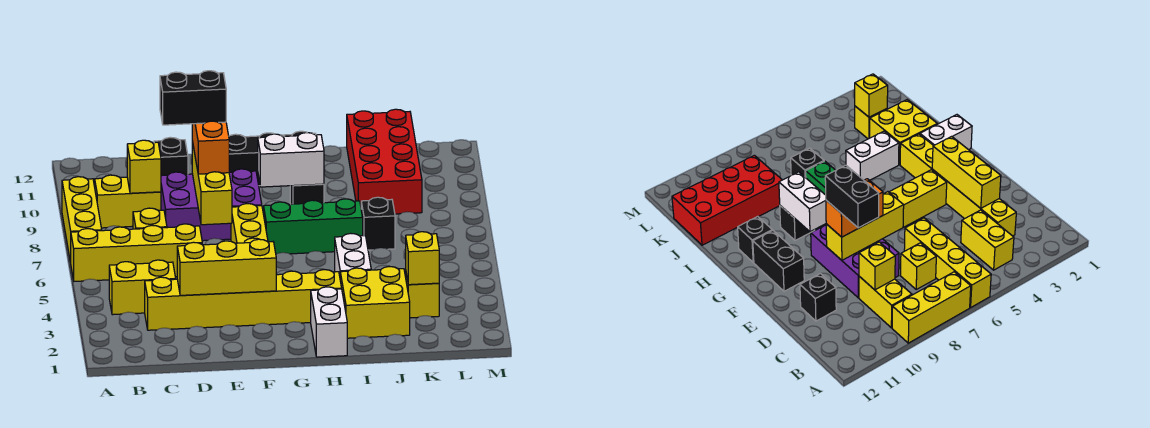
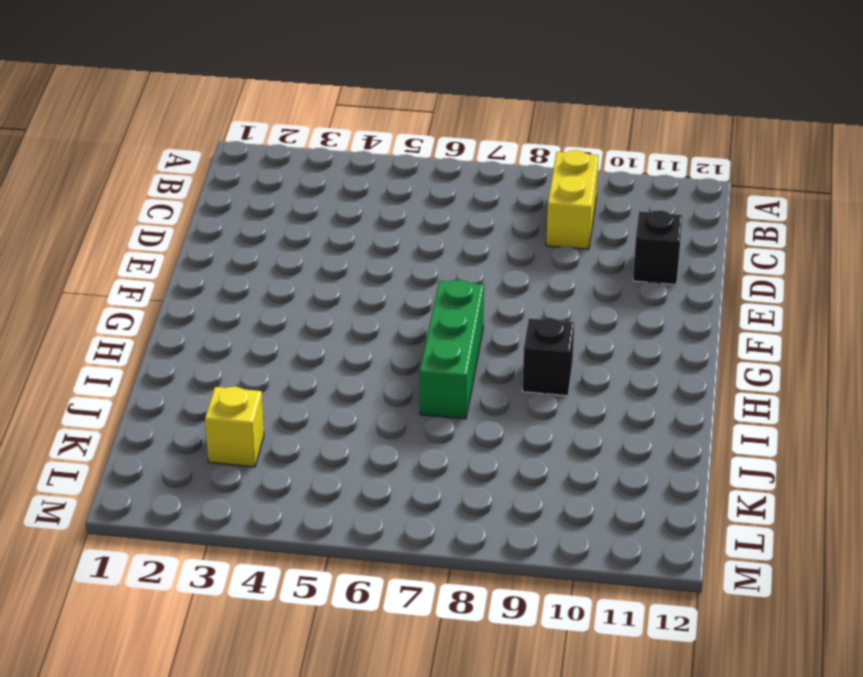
none -> yellow brick A6:D6 level 1
none -> yellow brick A7:A9 level 1
none -> yellow brick B4:C4 level 1

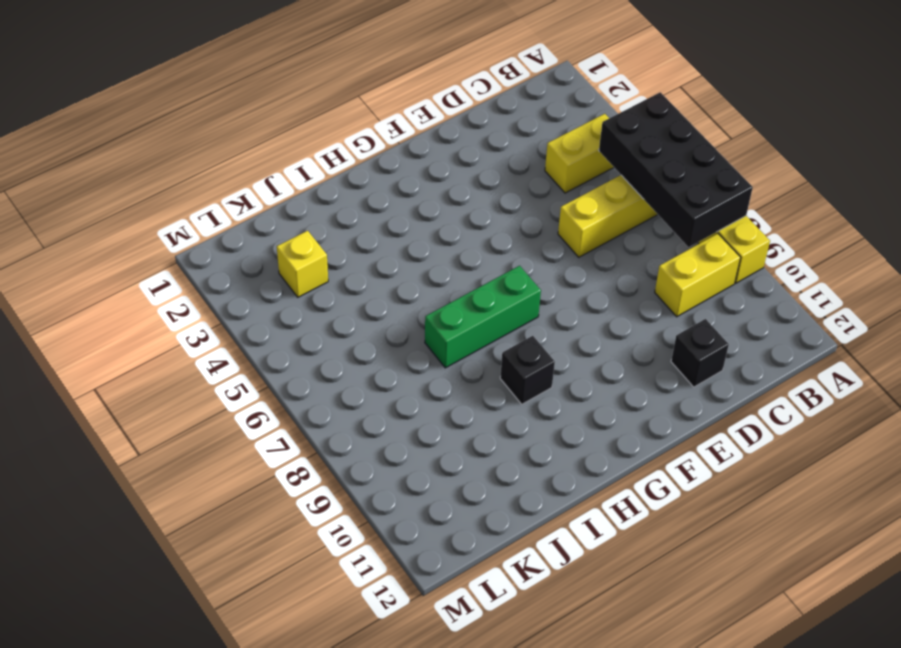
black brick A5:B8 level 2 -> none
none -> yellow brick C3:H3 level 1
none -> yellow brick C7 level 1
none -> purple brick D8:F9 level 1

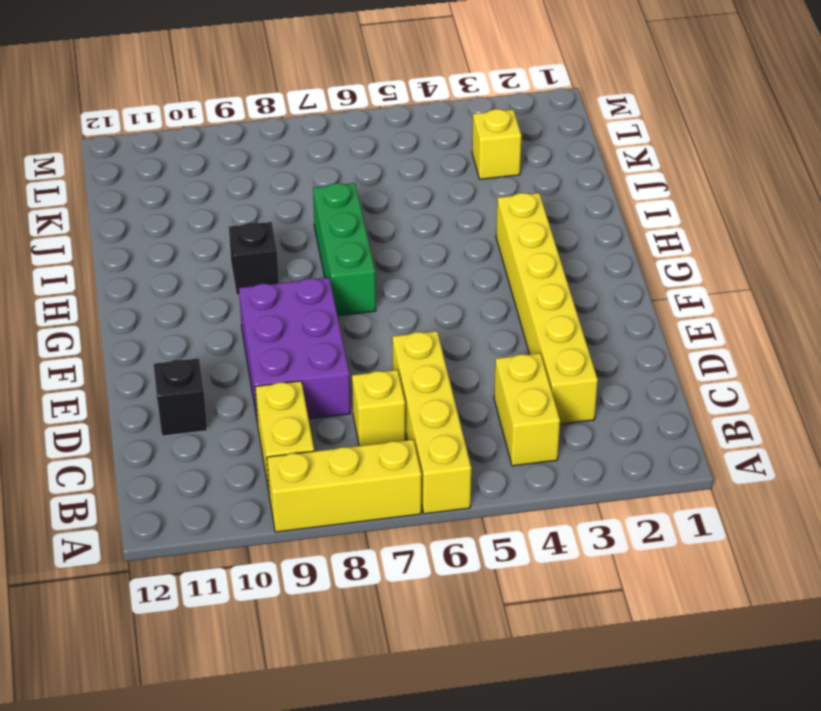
none -> yellow brick F4:F7 level 1
none -> black brick F11:G11 level 1
none -> white brick H1:H2 level 1

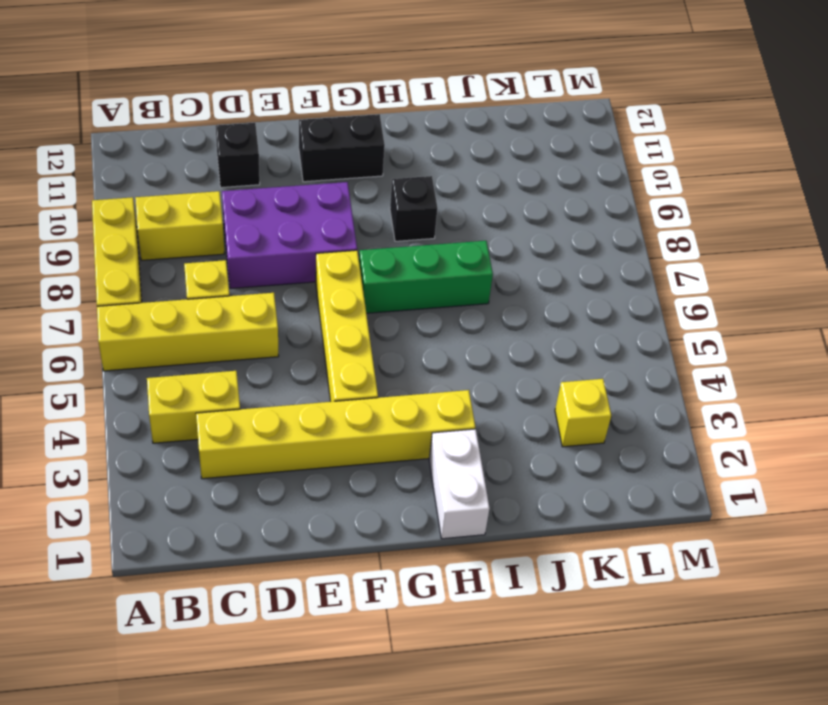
none -> black brick H11 level 1
none -> yellow brick I2:J3 level 1
none -> white brick I4:I5 level 1

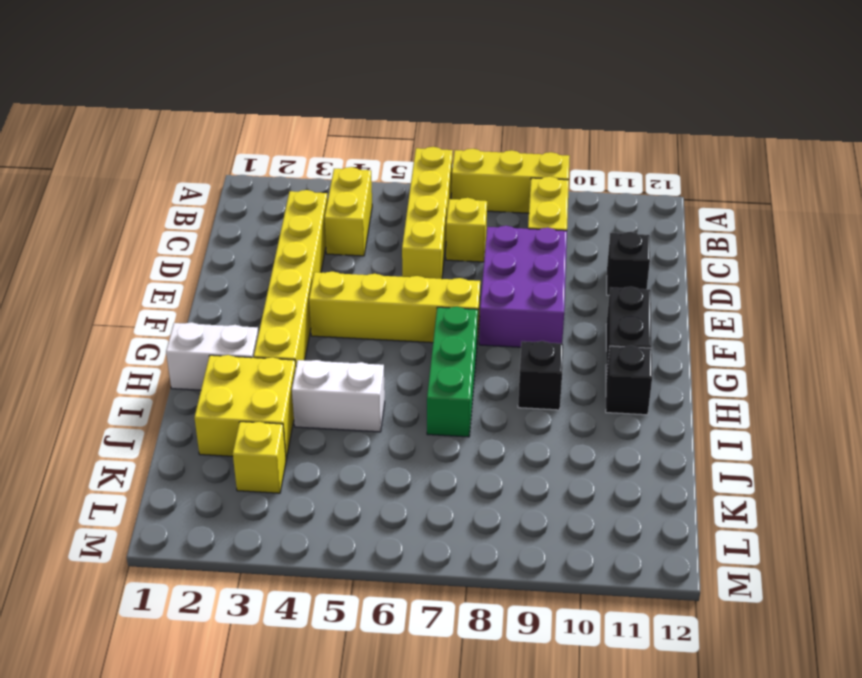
none -> black brick J7 level 1
none -> red brick J9:K12 level 1
none -> yellow brick C9 level 2

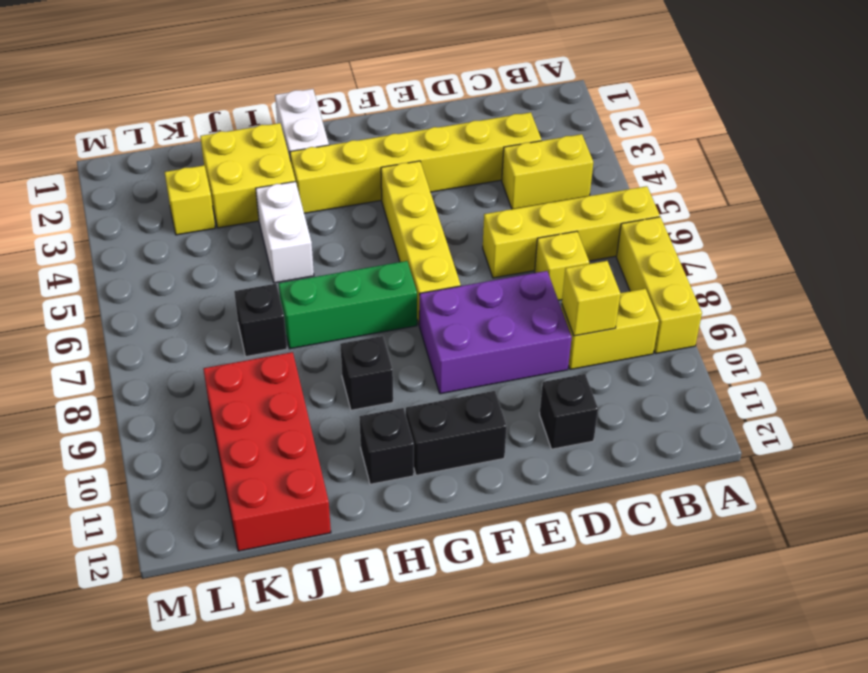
none -> yellow brick D3:F3 level 2
none -> yellow brick E7:E9 level 2
none -> white brick G9:H9 level 2

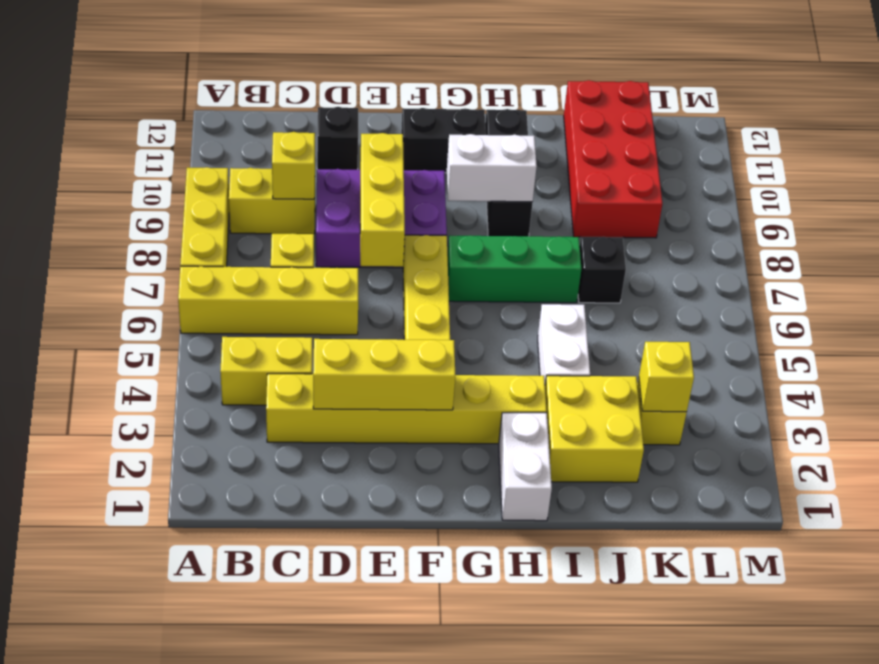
none -> orange brick E8:E9 level 3
none -> black brick D9:E9 level 4

